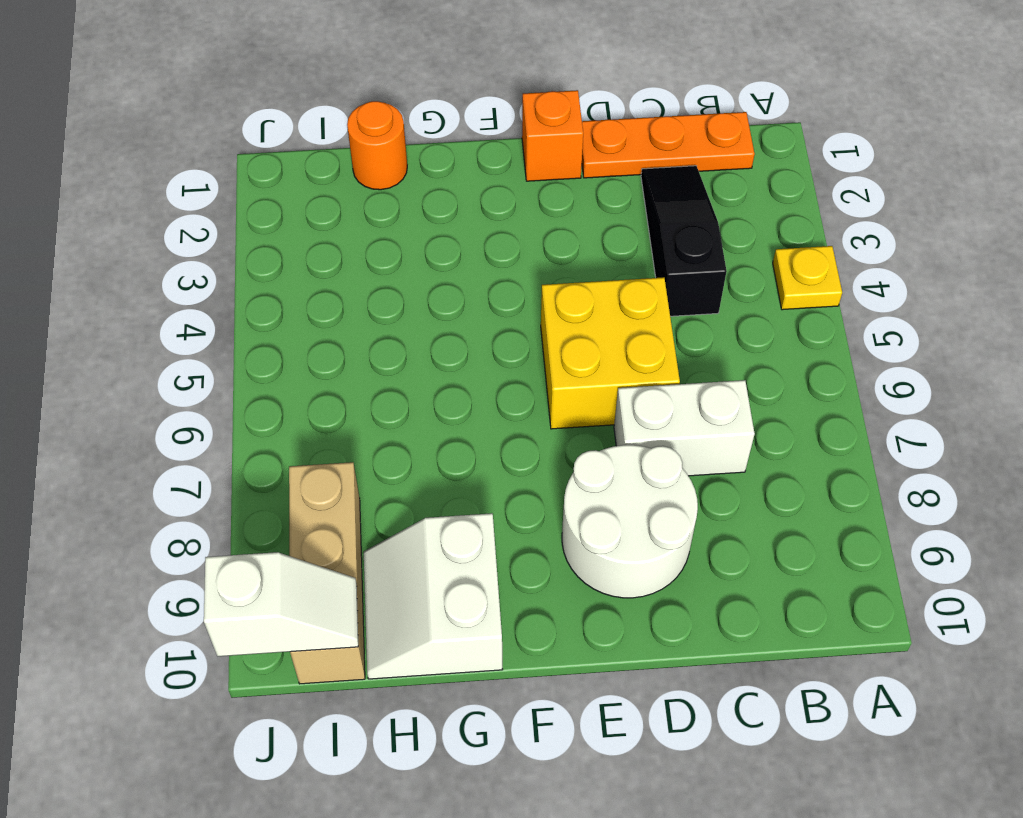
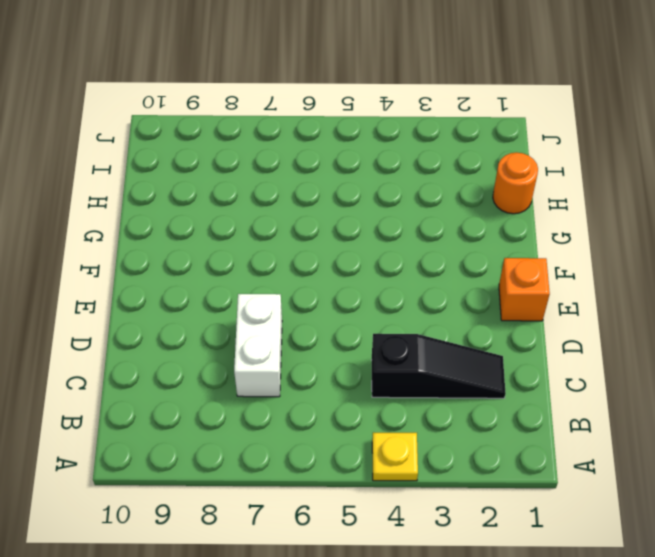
none -> orange plate B1:D1 level 1
none -> yellow brick D5:E6 level 1

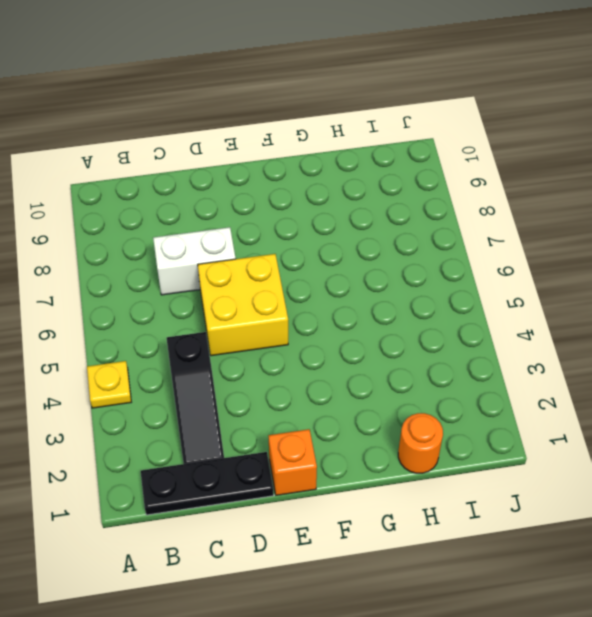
black plate B1:D1 level 1 -> orange plate B1:D1 level 1
none -> white round brick D8:E9 level 1
none -> white slope G9:H10 level 1 top G

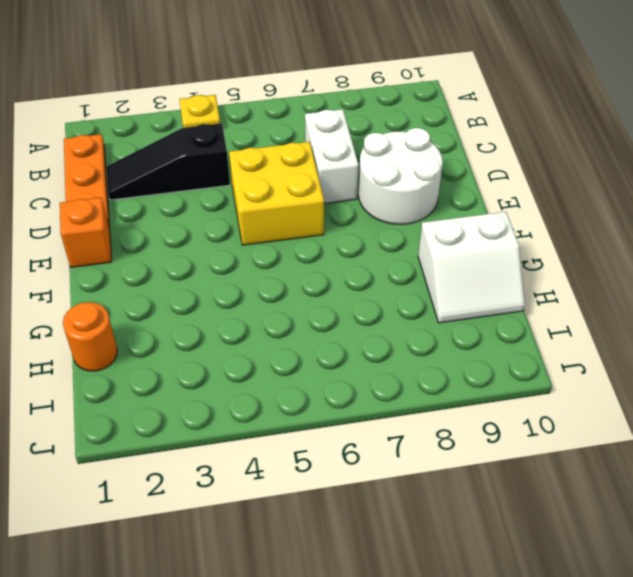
none -> tan brick I8:I10 level 1
none -> white slope I10:J10 level 2 top J

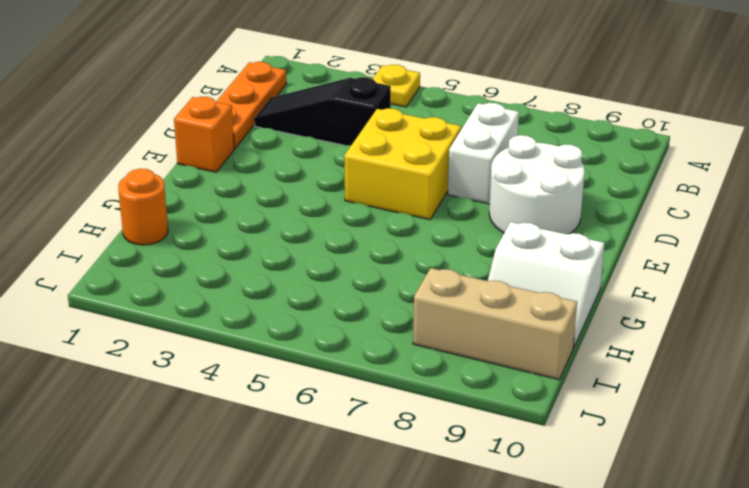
none -> white slope I10:J10 level 2 top J

